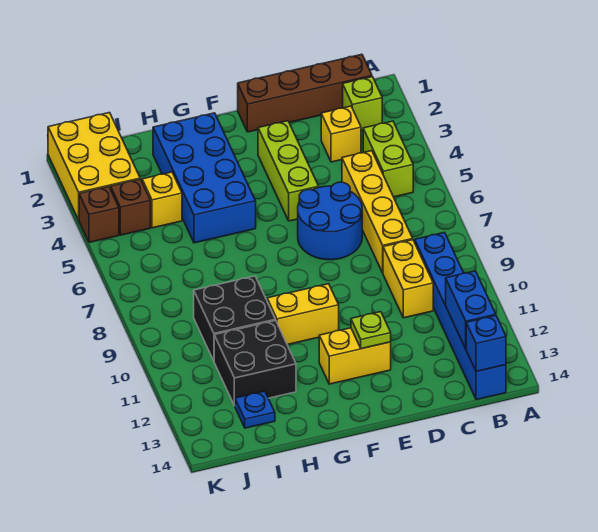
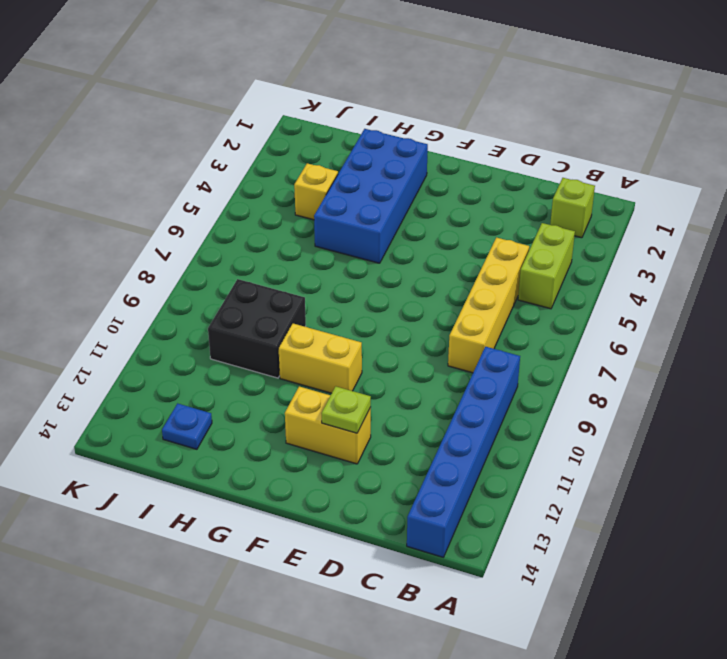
none -> brown brick B1:E1 level 1
none -> yellow brick C3 level 1
none -> yellow brick C9:C10 level 1

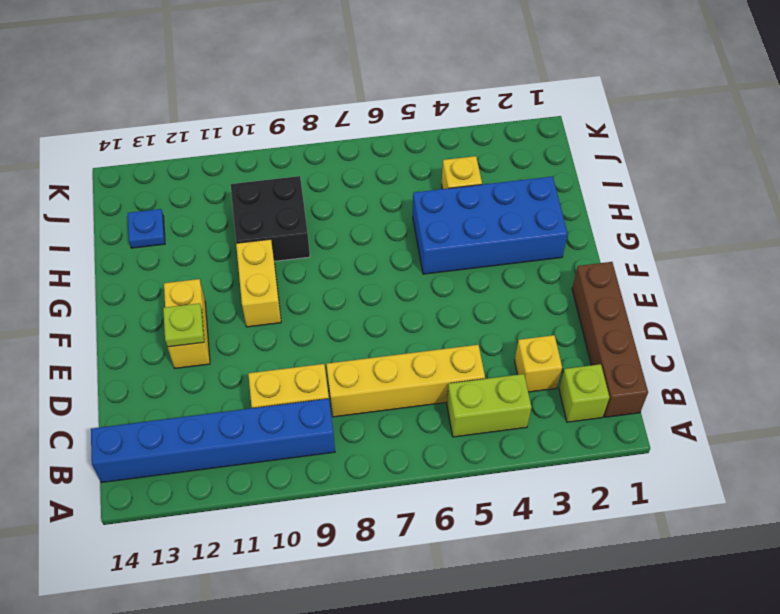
none -> blue round brick D6:E7 level 1
none -> lime brick E3:E5 level 1
none -> black brick H11:I12 level 1

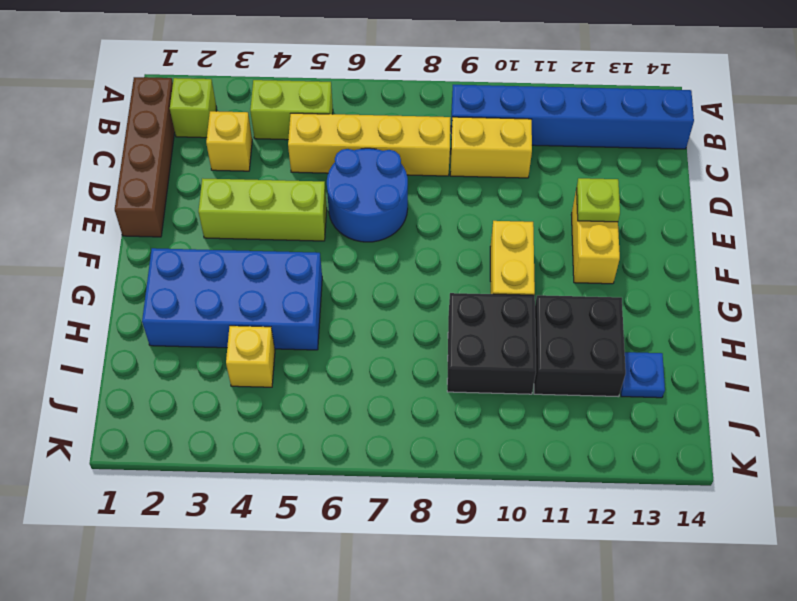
none -> yellow brick J1:K3 level 1
none -> brown brick J4 level 1
none -> brown brick K4 level 1

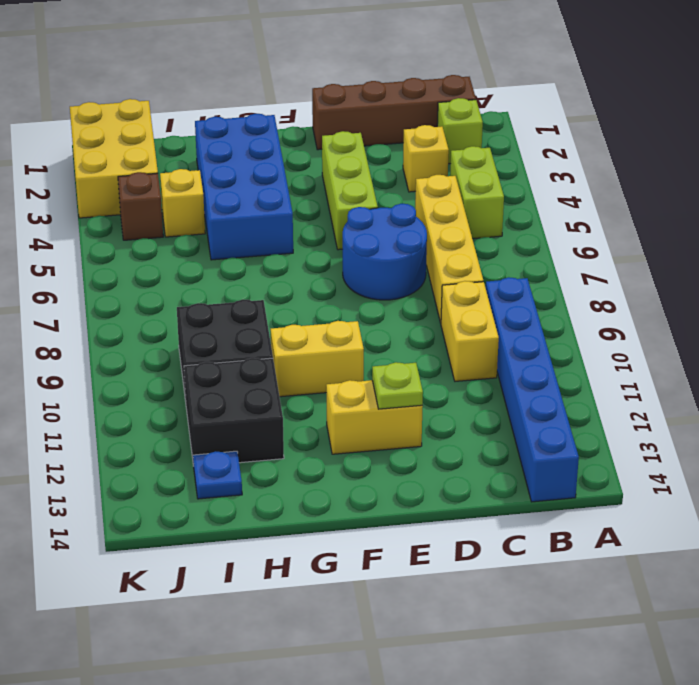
none -> brown brick K4 level 1
none -> blue brick B12:B13 level 2
none -> blue brick B14 level 2

